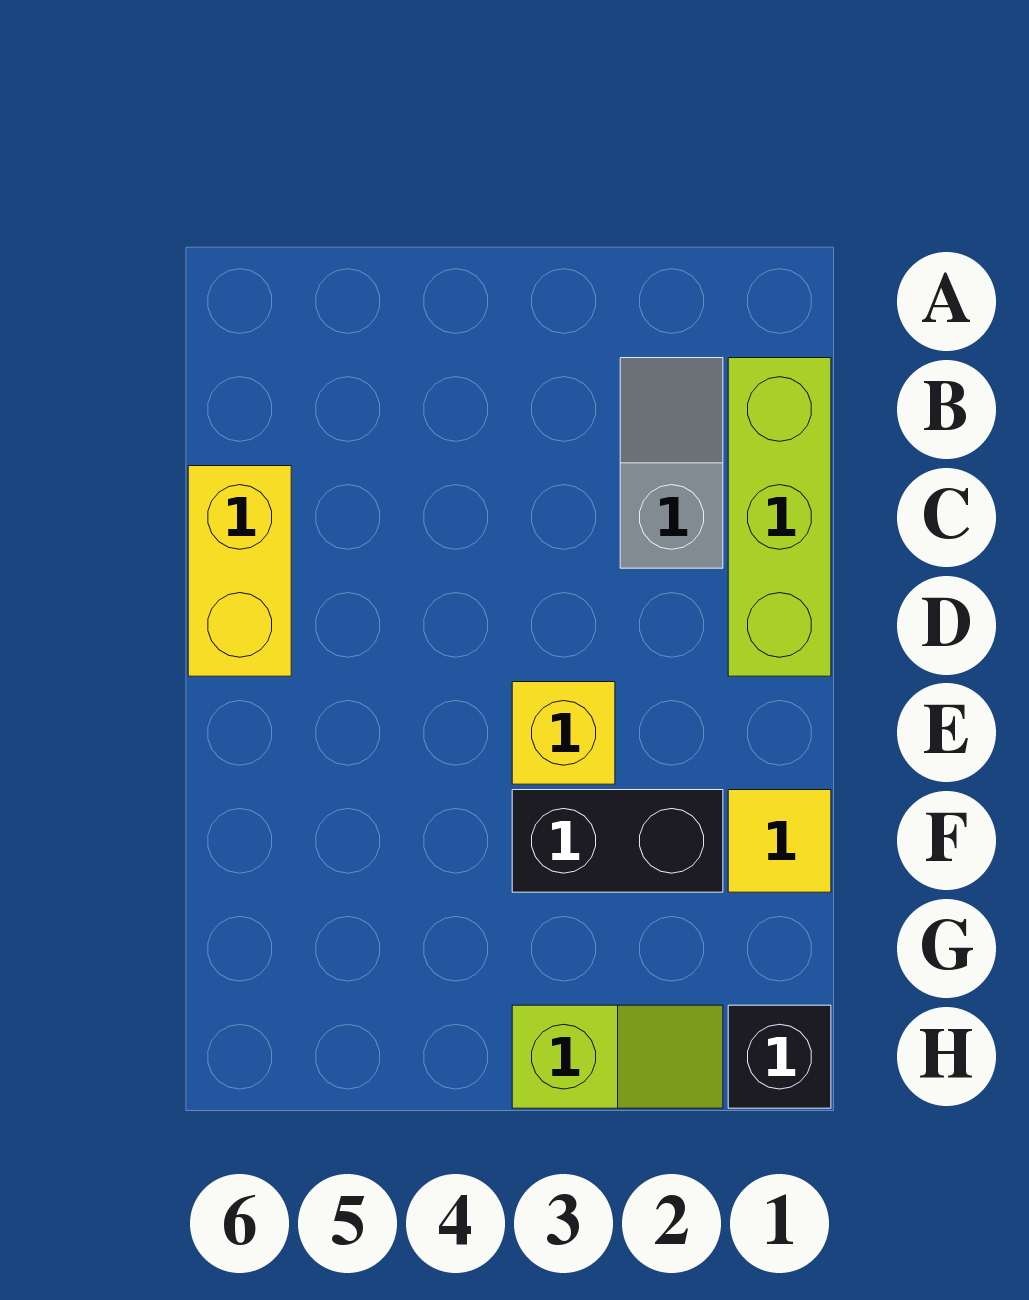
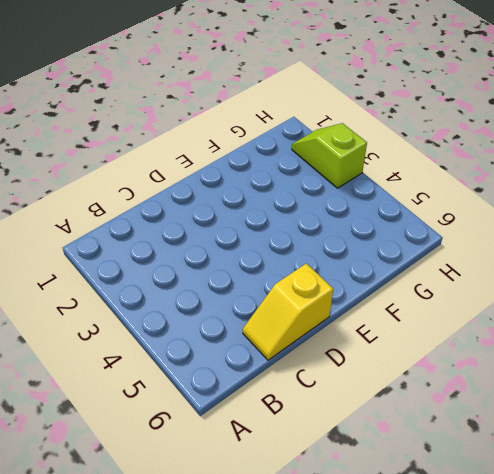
yellow slope C6:D6 level 1 top D -> yellow brick C6:D6 level 1
none -> lime brick B1:D1 level 1
none -> grey slope B2:C2 level 1 top C

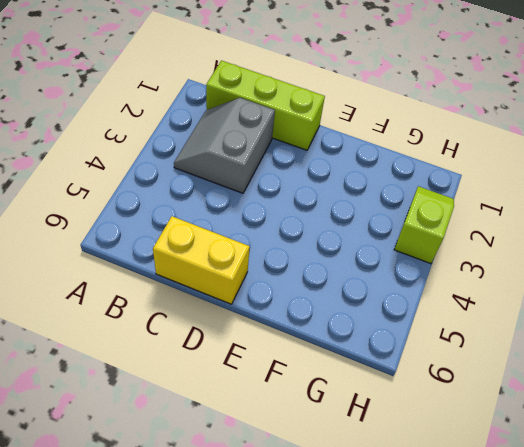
grey slope B2:C3 level 1 top C -> grey slope B2:C2 level 1 top C
none -> yellow brick E3 level 1
none -> yellow tile F1 level 1

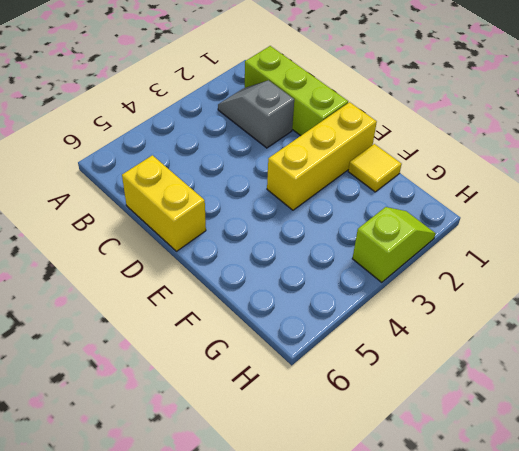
yellow brick E1:E3 level 1 -> yellow brick E3 level 1
none -> black brick F2:F3 level 1
none -> black brick H1 level 1

